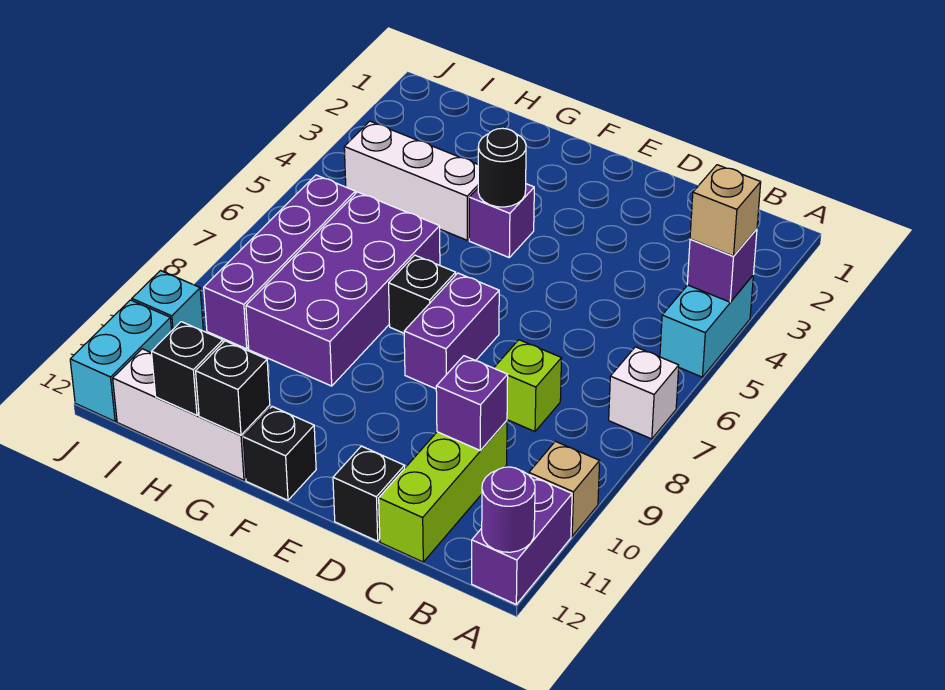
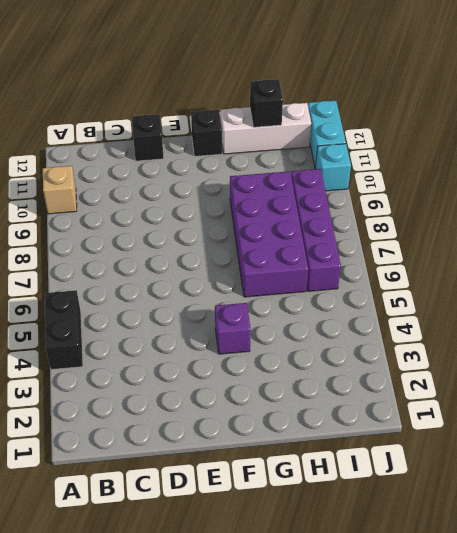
black brick A4:A5 level 1 -> cyan brick A4:A5 level 1
none -> white brick A7 level 1
none -> purple brick A11:A12 level 1
none -> lime brick C8 level 1

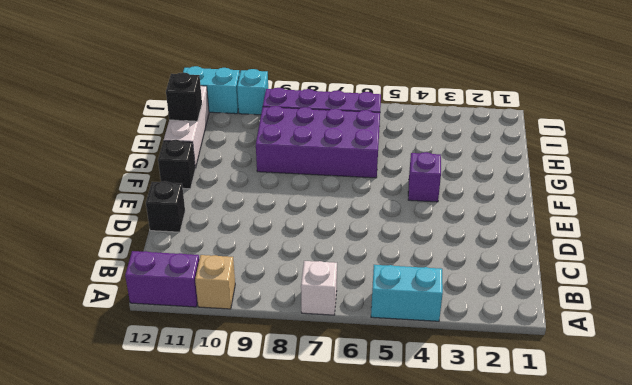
none -> lime brick C8 level 1
none -> lime brick C10:C12 level 1
none -> purple brick E7:E8 level 1

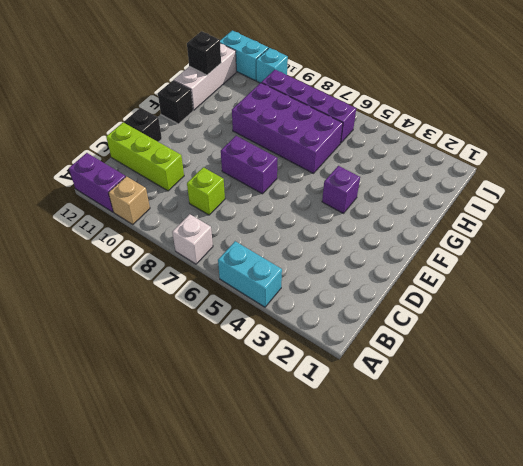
none -> black brick F7 level 1
none -> white brick G4:I4 level 1
none -> purple brick A4 level 2

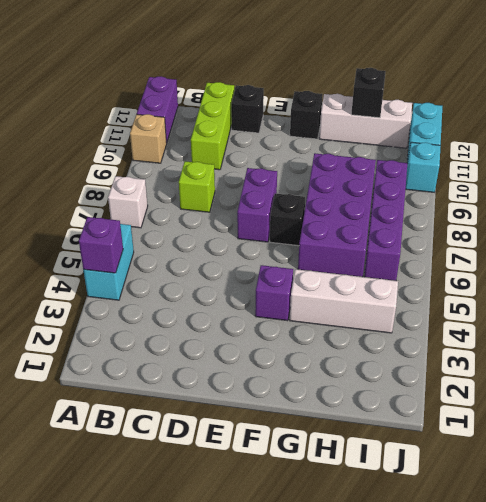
none -> purple round brick A12 level 2
none -> purple brick C10 level 2
none -> black round brick F4 level 2

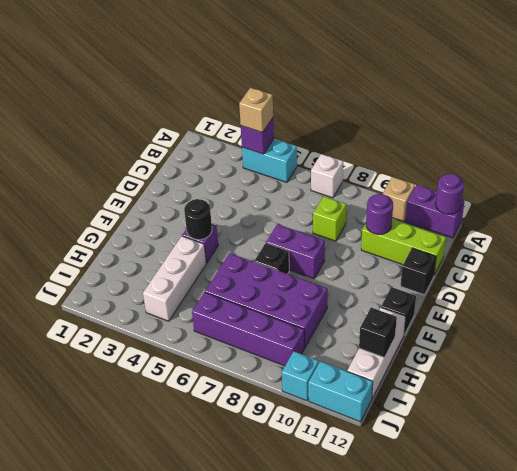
purple round brick C10 level 2 -> purple brick C10 level 2
none -> black brick G12 level 2

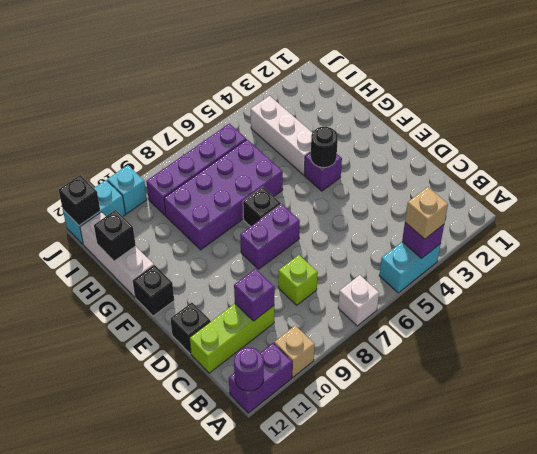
black brick J12 level 2 -> black brick G12 level 2

